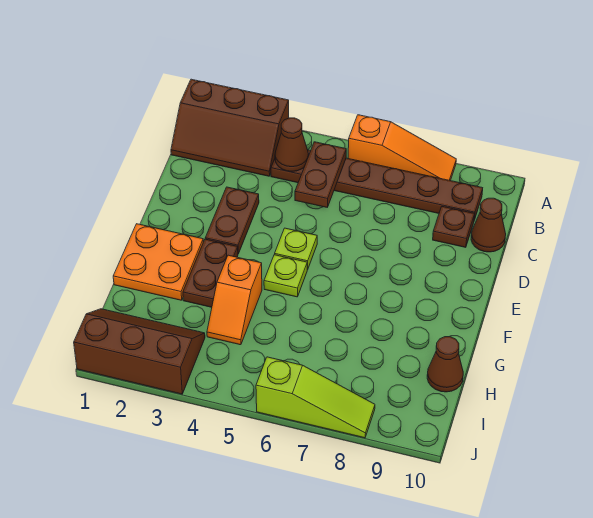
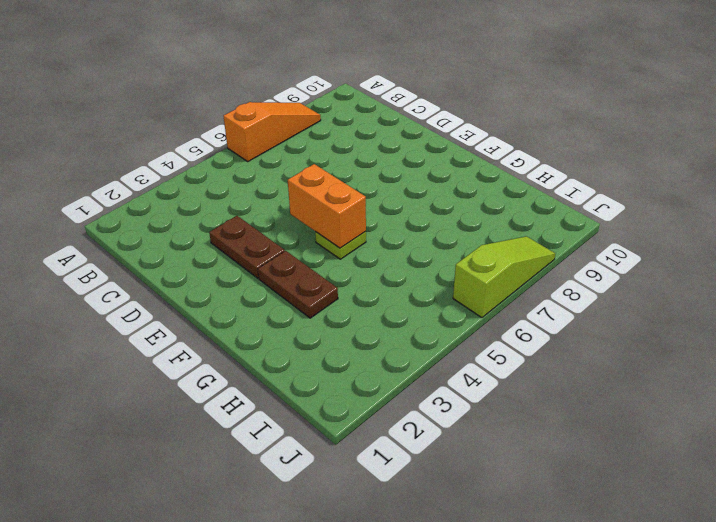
orange brick E5:F5 level 2 -> none
none -> brown slope A1:B3 level 1 top A
none -> brown plate B4:B9 level 1
none -> brown plate C9 level 1

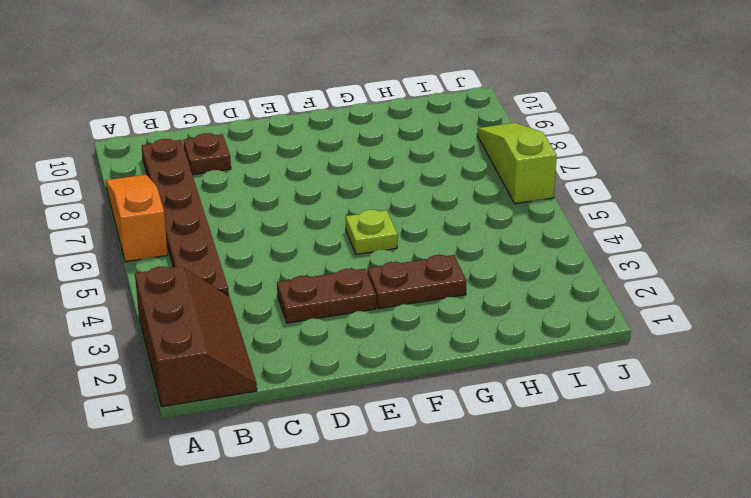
none -> brown cone C10 level 1
none -> lime plate E5 level 1
none -> orange plate F1:G2 level 1

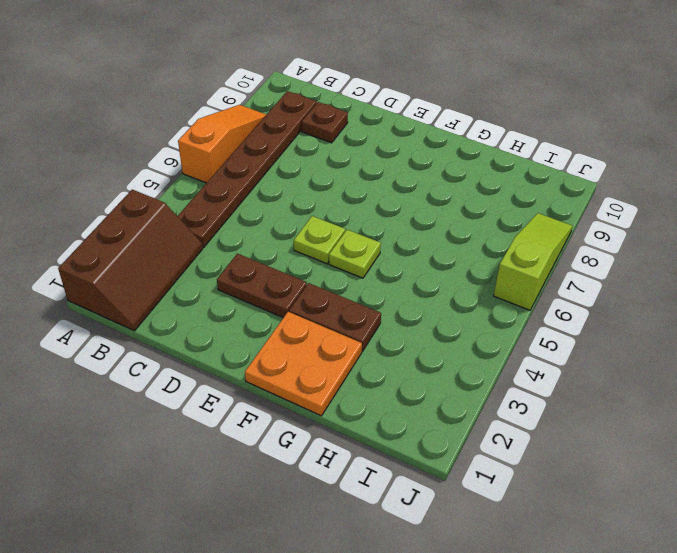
none -> brown cone C10 level 1
none -> orange slope G4:H4 level 1 top G
none -> brown cone H10 level 1

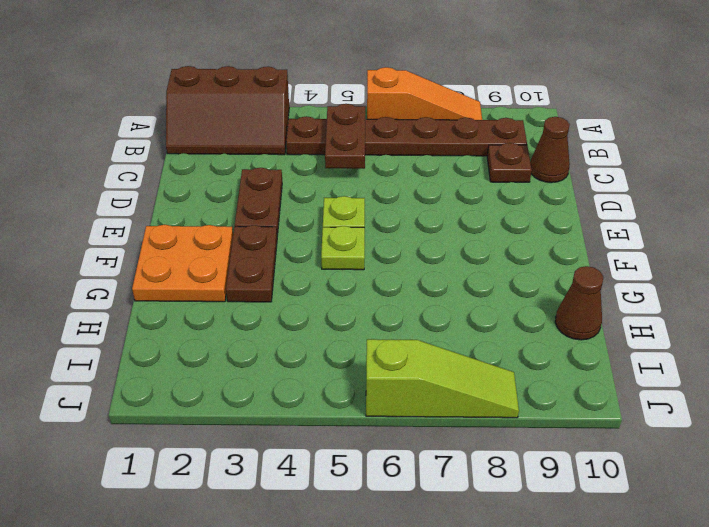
none -> orange slope G4:H4 level 1 top G
none -> brown slope I1:J3 level 1 top J
none -> brown cone B4 level 2

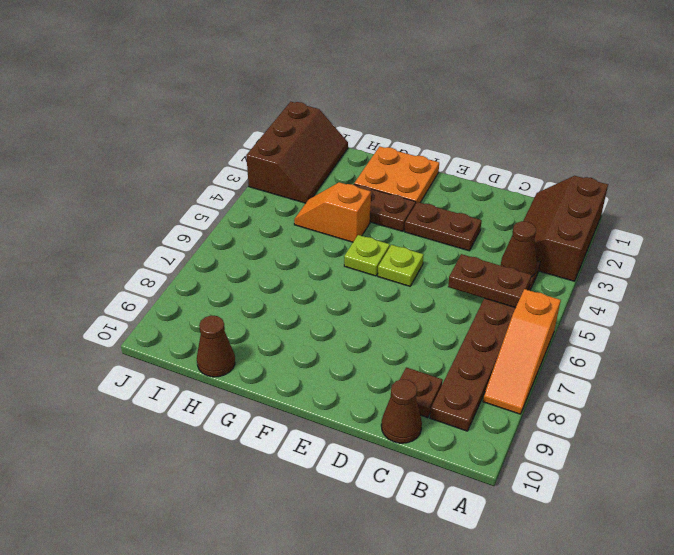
none -> lime slope J6:J8 level 1 top 6

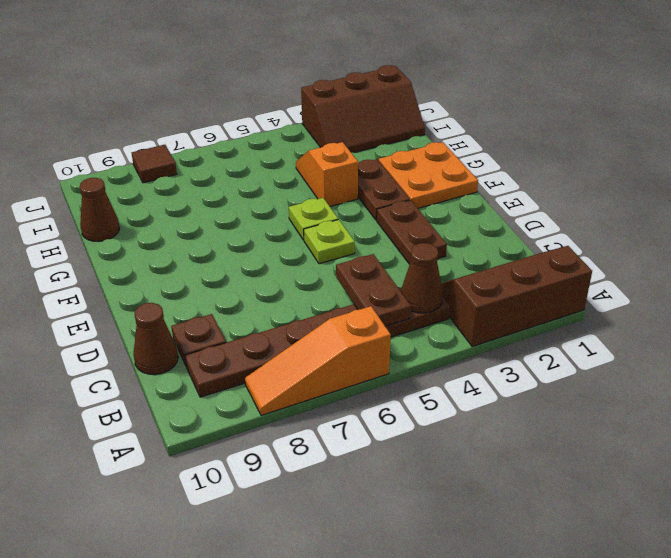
brown tile J8 level 1 -> lime slope J6:J8 level 1 top 6

